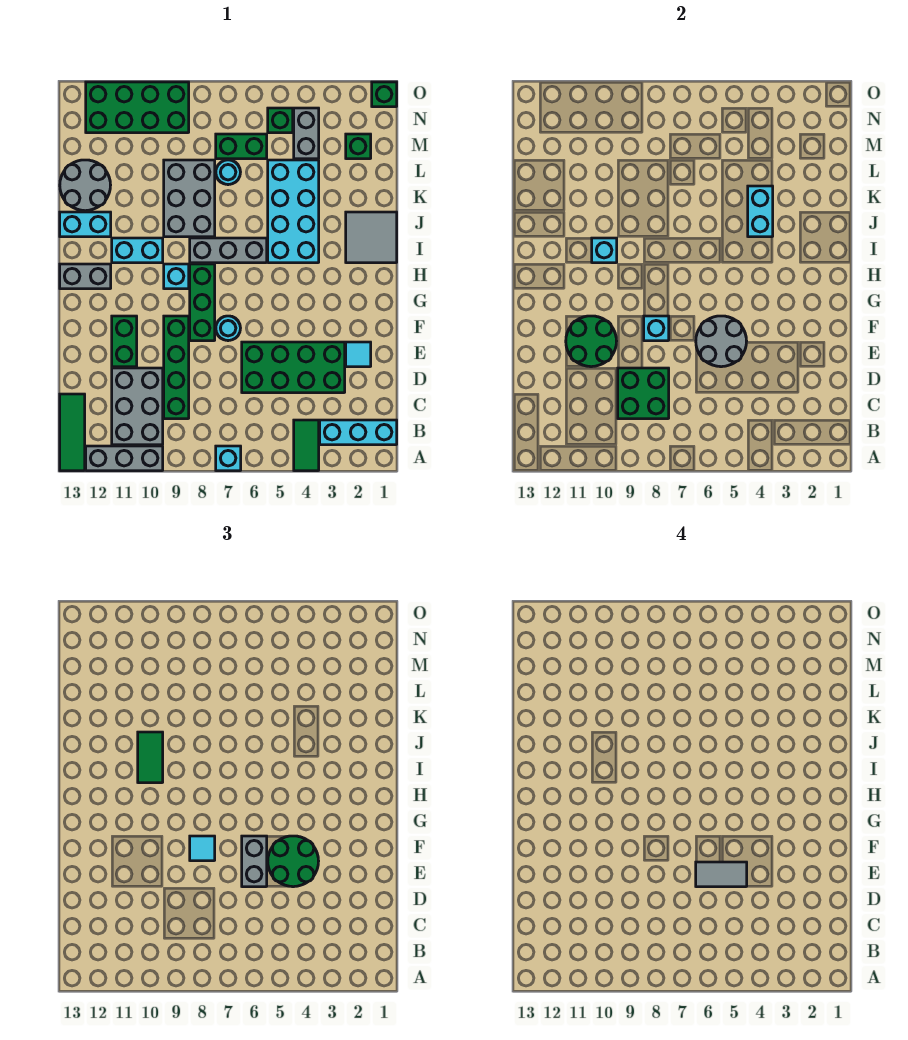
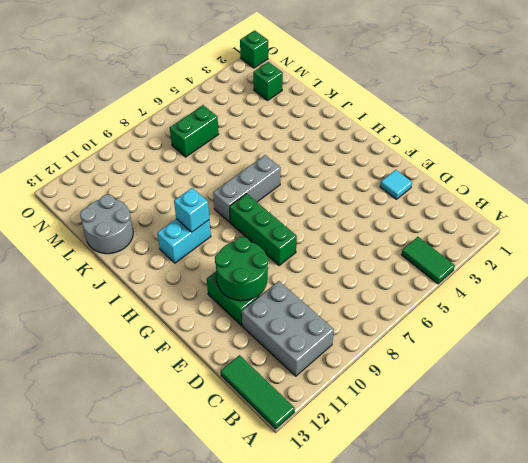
none -> cyan brick A7 level 1
none -> grey brick A10:A12 level 1
none -> cyan brick B1:B3 level 1
none -> green brick C9:F9 level 1

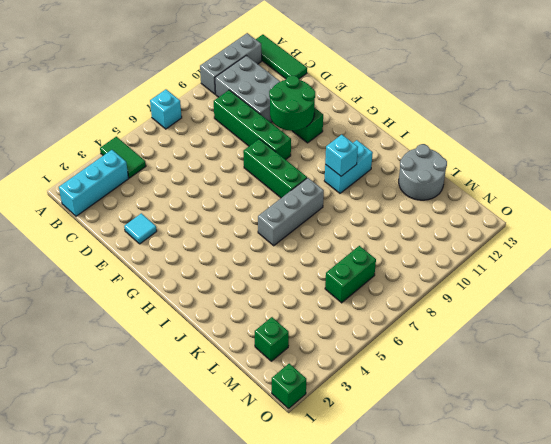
none -> green brick D3:E6 level 1
none -> cyan round brick F7 level 1
none -> cyan brick H9 level 1
none -> grey brick H12:H13 level 1

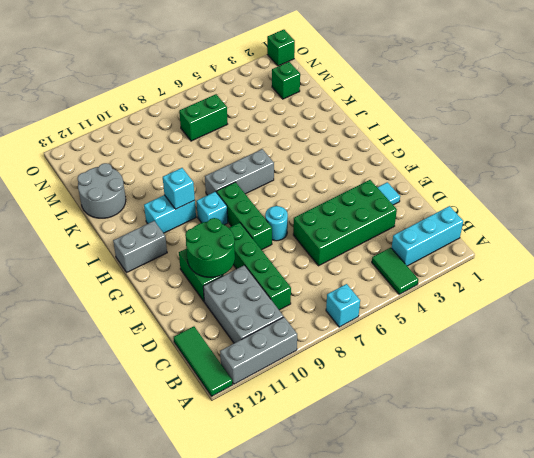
none -> grey tile I1:J2 level 1
none -> cyan brick I4:L5 level 1
none -> grey brick J8:L9 level 1
none -> cyan brick J12:J13 level 1

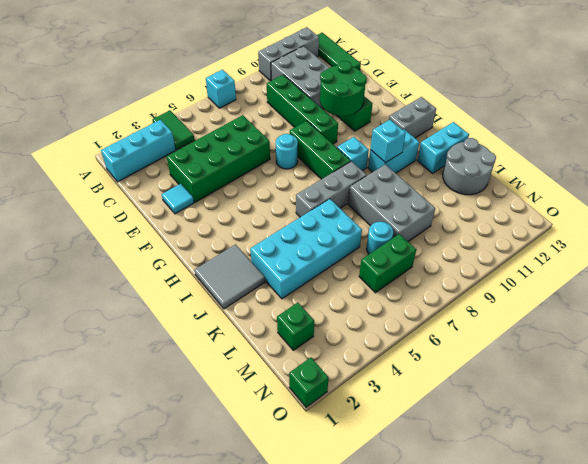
cyan brick J3:K6 level 1 -> cyan brick I4:L5 level 1
none -> grey brick M4:N4 level 1
none -> green brick N5 level 1
none -> green brick N9:O12 level 1
none -> green brick C8:D9 level 2

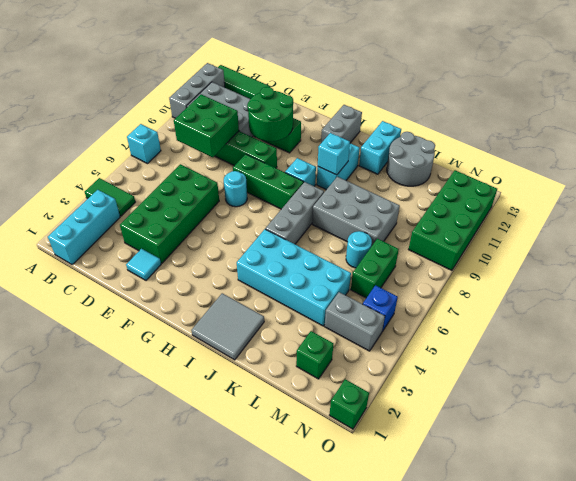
blue brick N5 level 1 -> green brick N5 level 1
none -> grey round brick E5:F6 level 2
none -> cyan brick F8 level 2
none -> cyan brick J4:K4 level 2
none -> green round brick E4:F5 level 3

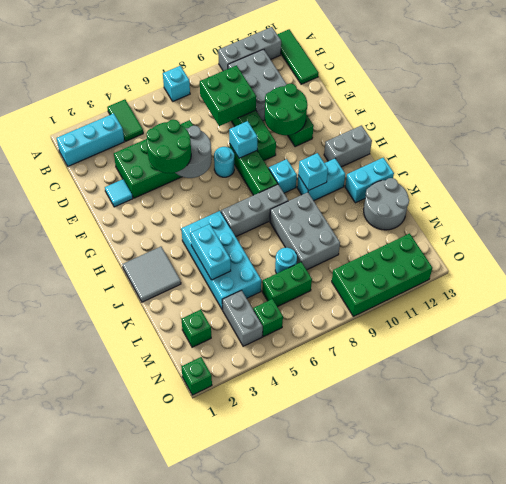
none -> grey brick E6:F6 level 3
none -> cyan tile F8 level 3
none -> green tile I10:J10 level 3
none -> grey tile E5:E6 level 4

